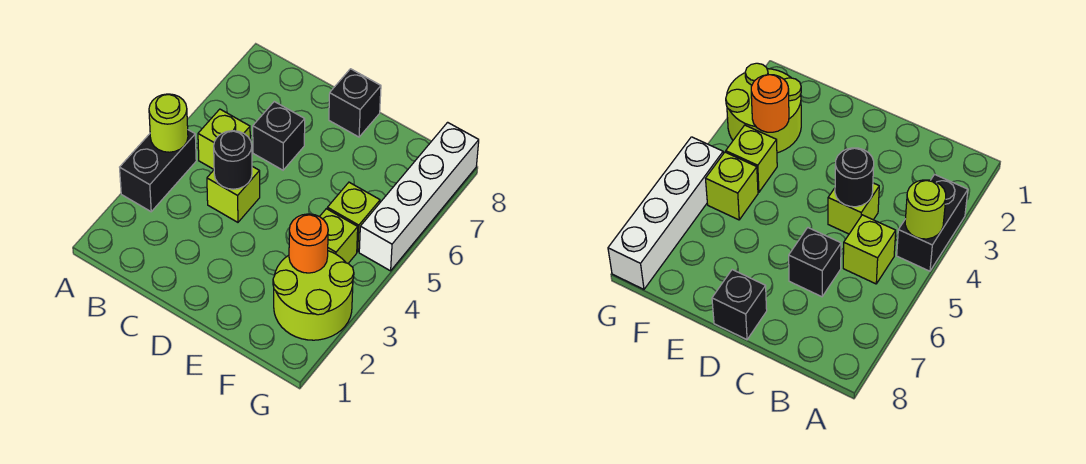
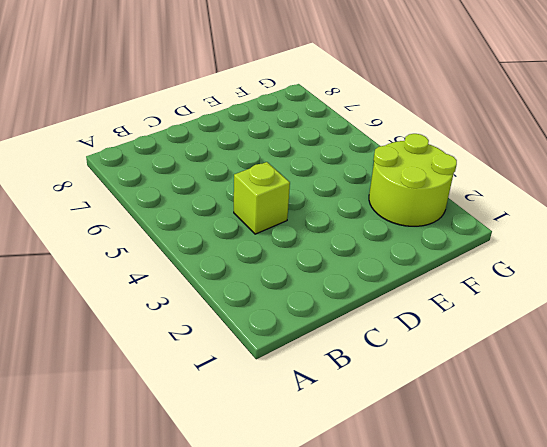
none -> black brick A3:A4 level 1
none -> lime brick B5 level 1
none -> black brick C6 level 1

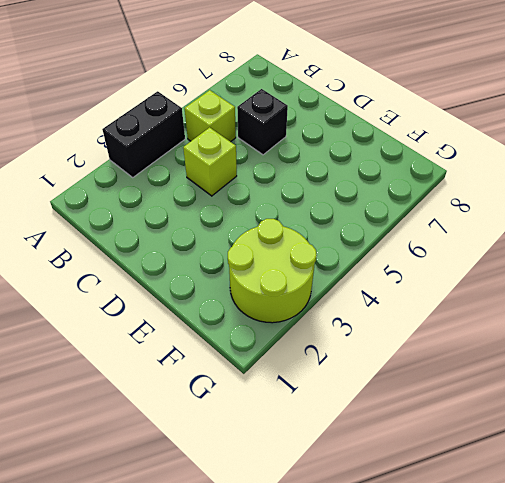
none -> black brick D8 level 1
none -> lime brick F4 level 1
none -> lime brick F5 level 1

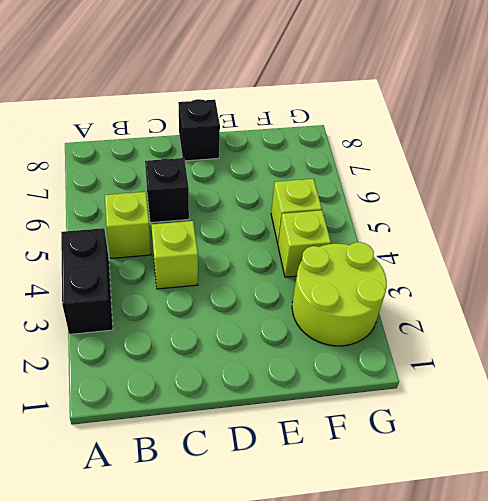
none -> white brick G5:G8 level 1
none -> lime round brick A4 level 2
none -> black round brick C4 level 2

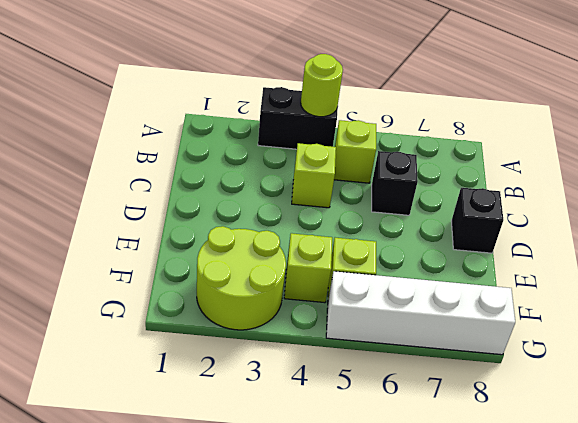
none -> black round brick C4 level 2
none -> orange round brick F3 level 2

